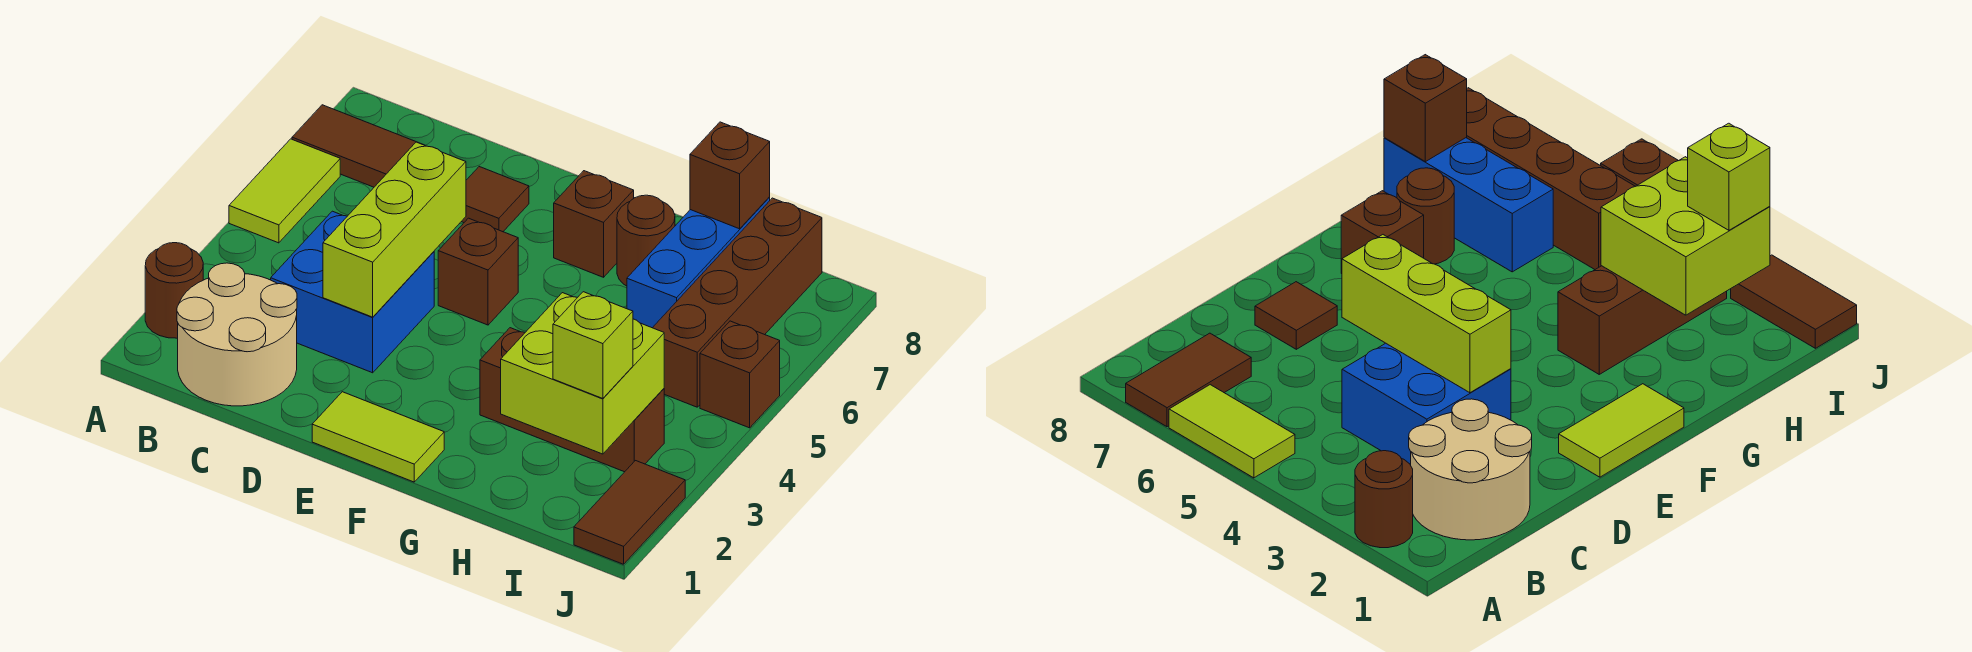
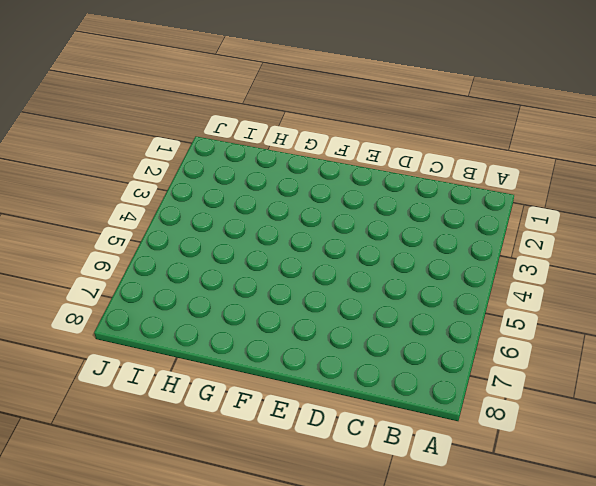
none -> brown round brick A2 level 1
none -> lime tile A5:A6 level 1
none -> brown tile A7:B7 level 1

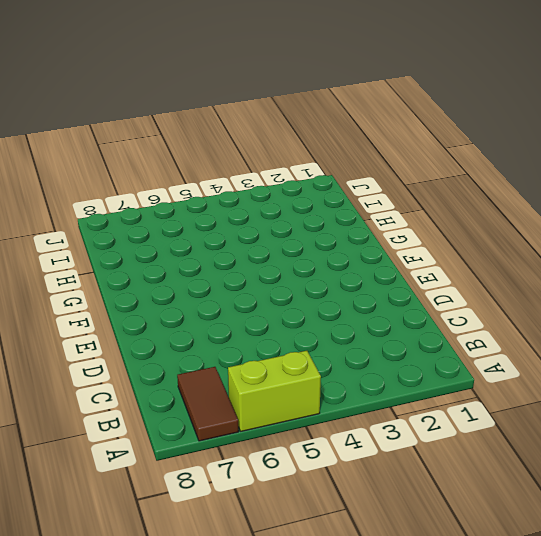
lime brick A5:A6 level 1 -> lime tile A5:A6 level 1
none -> brown round brick A2 level 1
none -> tan round brick B1:C2 level 1
none -> blue brick C3:D4 level 1

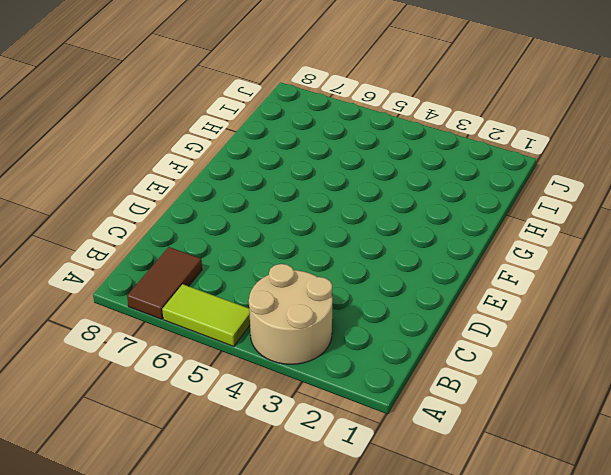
tan round brick A3:B4 level 1 -> tan round brick B1:C2 level 1
none -> brown round brick A2 level 1
none -> blue brick C3:D4 level 1
none -> brown tile D7 level 1

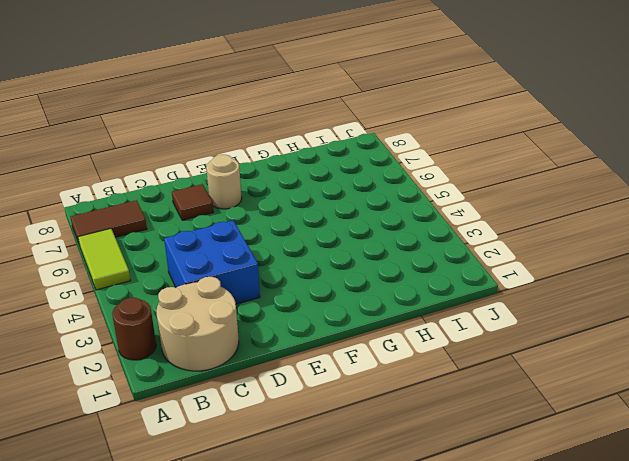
tan round brick E7 level 1 -> none
none -> lime tile E1:F1 level 1
none -> brown brick E5 level 1
none -> brown brick F7 level 1

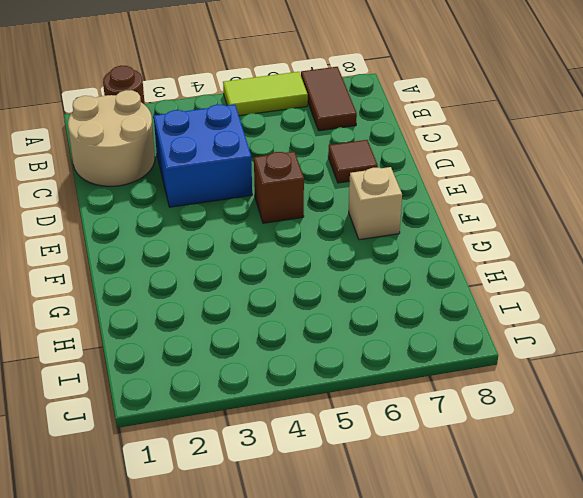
tan brick F7 level 1 -> brown brick F7 level 1
none -> lime tile E1:F1 level 1
none -> brown brick G3:I3 level 1
none -> brown round brick G7 level 1

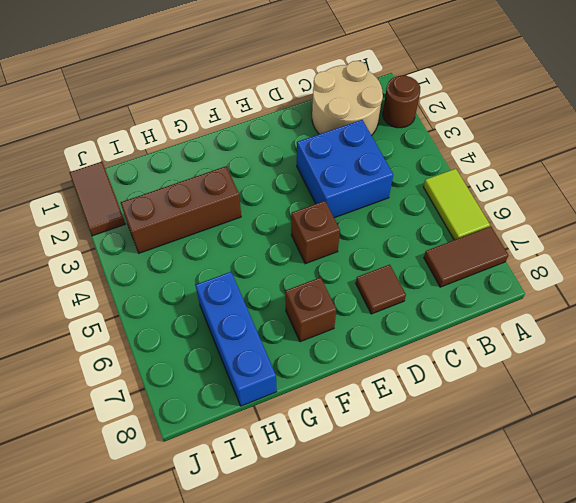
none -> lime tile E1:F1 level 1
none -> brown round brick G7 level 1
none -> brown brick I5:I8 level 1

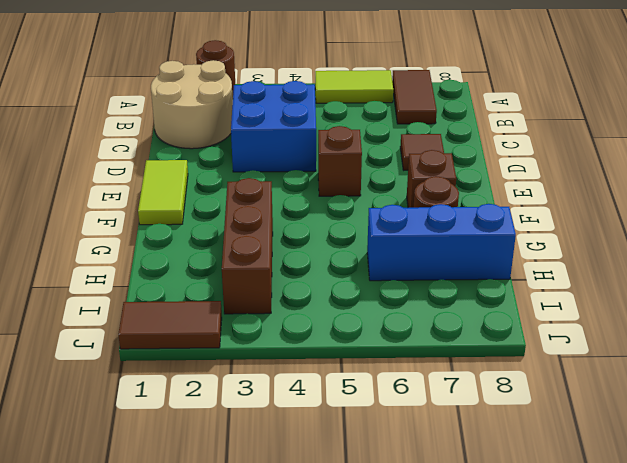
none -> brown brick I5:I8 level 1
none -> brown brick J5 level 1
none -> lime brick D3:D5 level 2

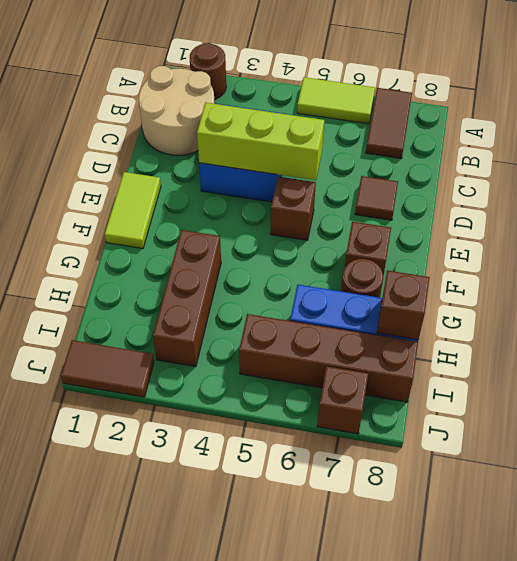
brown brick J7 level 1 -> brown brick J5 level 1
none -> lime brick H2:I3 level 2
none -> lime brick I2 level 3

